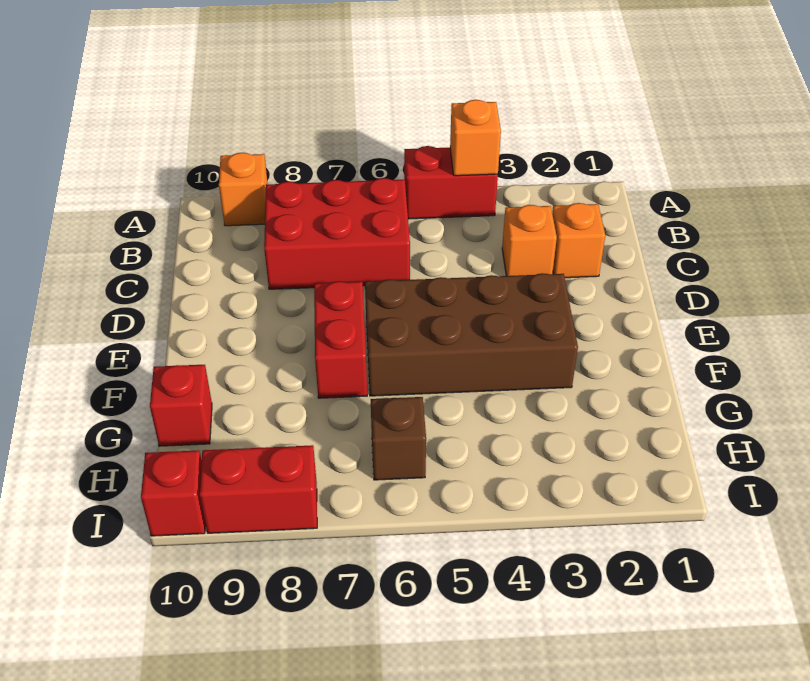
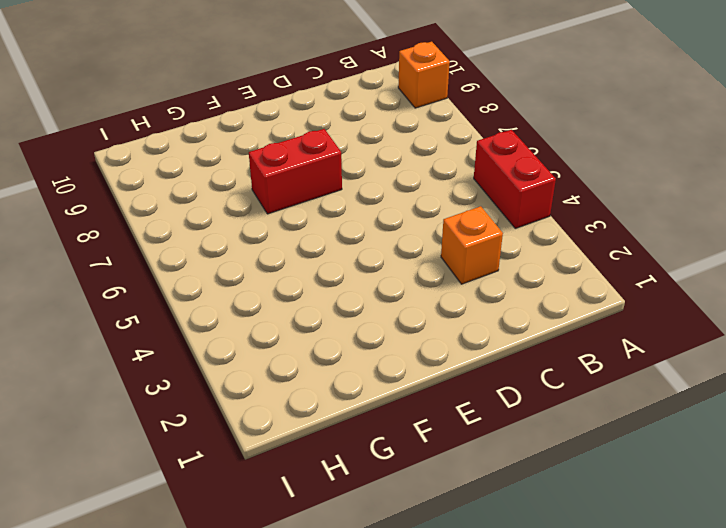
none -> red brick B6:C8 level 1
none -> orange brick C2 level 1
none -> brown brick E3:F6 level 1

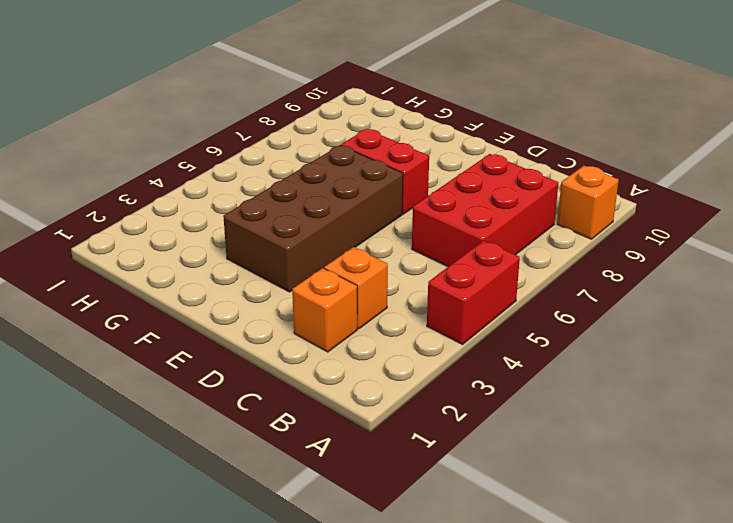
none -> red brick G10 level 1
none -> brown brick H6 level 1
none -> red brick I8:I9 level 1

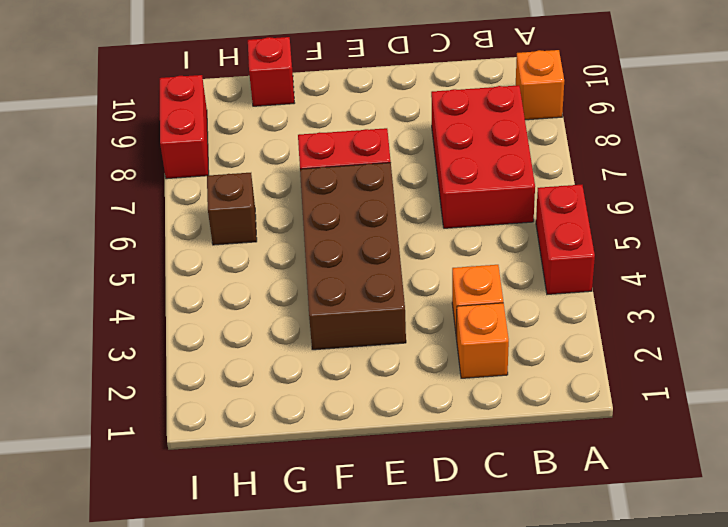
none -> red brick I10 level 1
none -> orange brick A4 level 2

